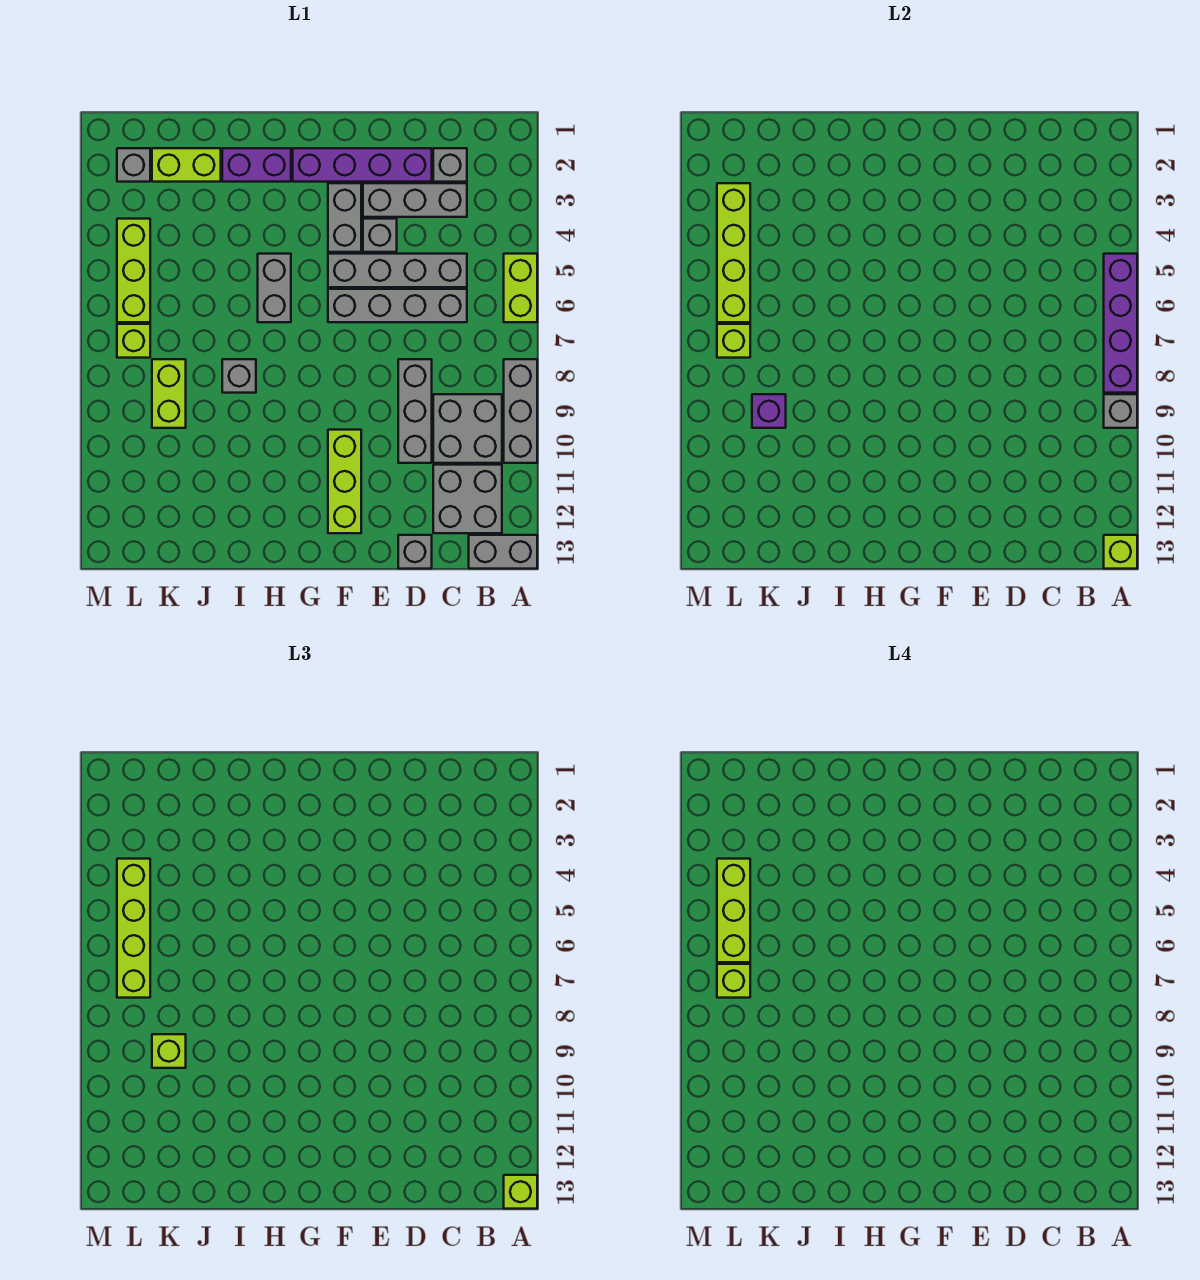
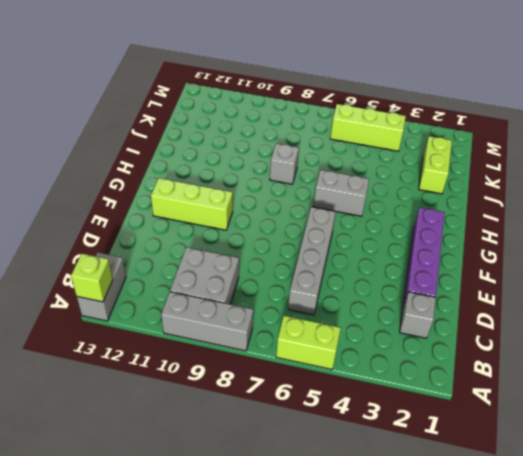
none -> grey brick B11:C12 level 1
none -> grey brick C3:E3 level 1
none -> grey brick C5:F5 level 1
none -> grey brick D8:D10 level 1

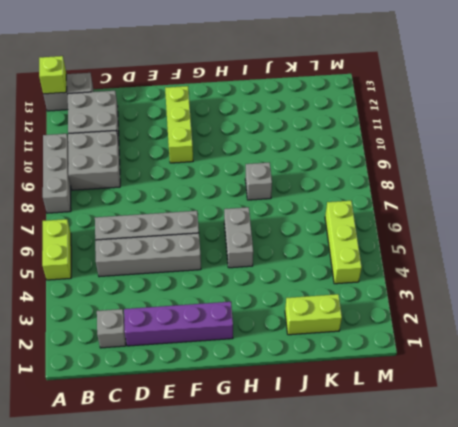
none -> grey brick C3:E3 level 1
none -> grey brick D8:D10 level 1
none -> grey brick D13 level 1
none -> grey brick E4 level 1

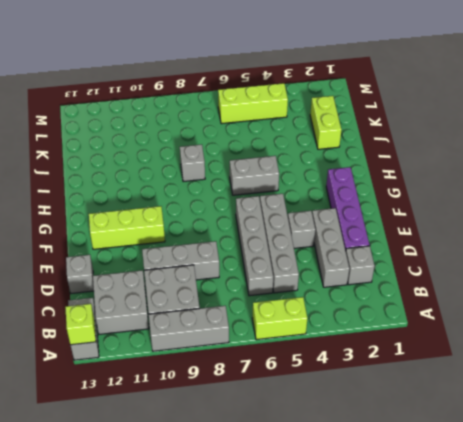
none -> grey brick F3:F4 level 1
none -> purple brick H2:I2 level 1
none -> lime brick K8:K9 level 1
none -> grey brick L2 level 1

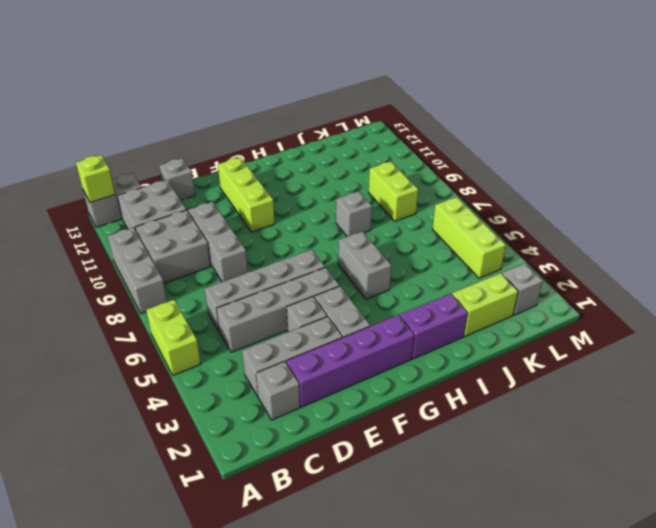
none -> lime brick L7 level 1
none -> purple brick A5:A8 level 2
none -> grey brick A9 level 2
none -> purple brick K9 level 2

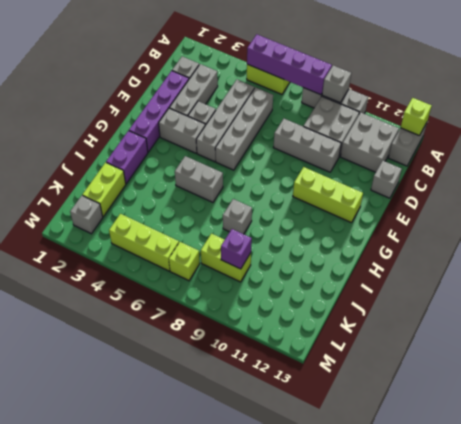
none -> lime brick L3:L6 level 2
none -> lime brick L7 level 2
none -> lime brick A13 level 3
none -> lime brick K9 level 3

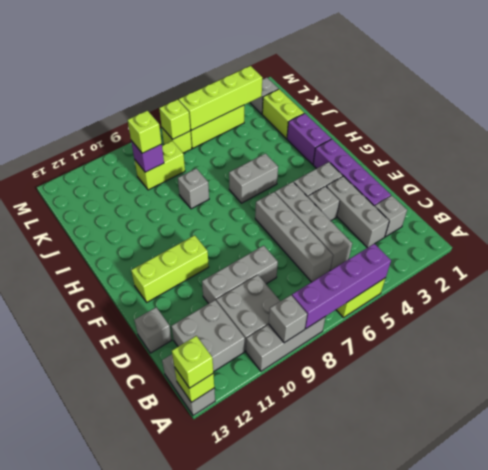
none -> lime brick L4:L7 level 3
none -> lime brick L4:L6 level 4
none -> lime brick L7 level 4

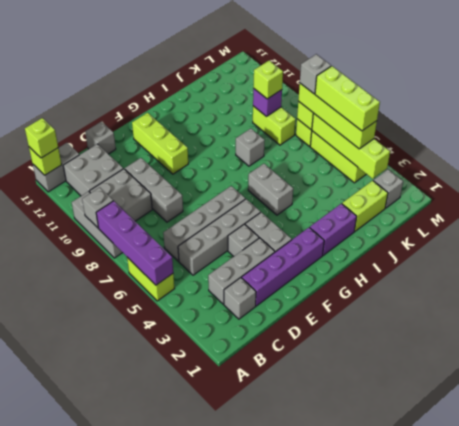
grey brick L7 level 4 -> lime brick L7 level 4

